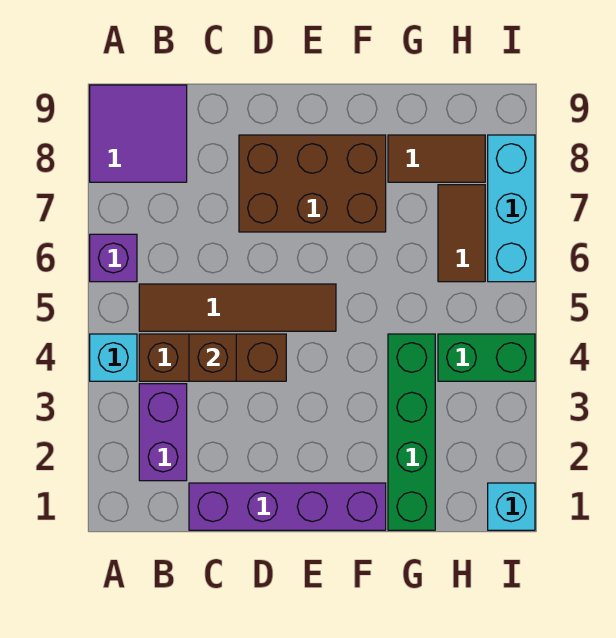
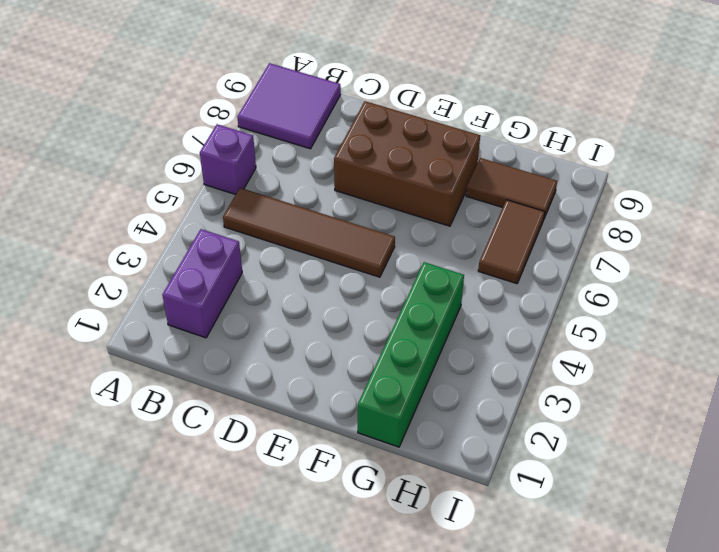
none -> cyan brick A4 level 1
none -> brown brick B4:D4 level 1
none -> purple brick C1:F1 level 1

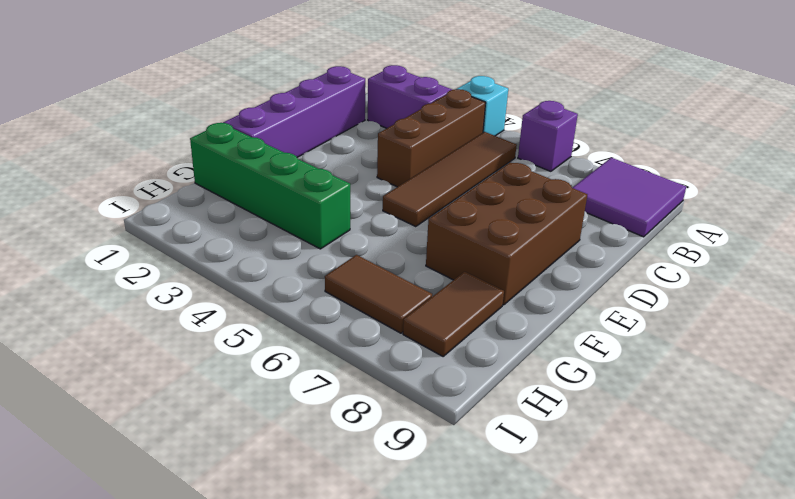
none -> green brick H4:I4 level 1
none -> cyan brick I1 level 1
none -> cyan brick I6:I8 level 1

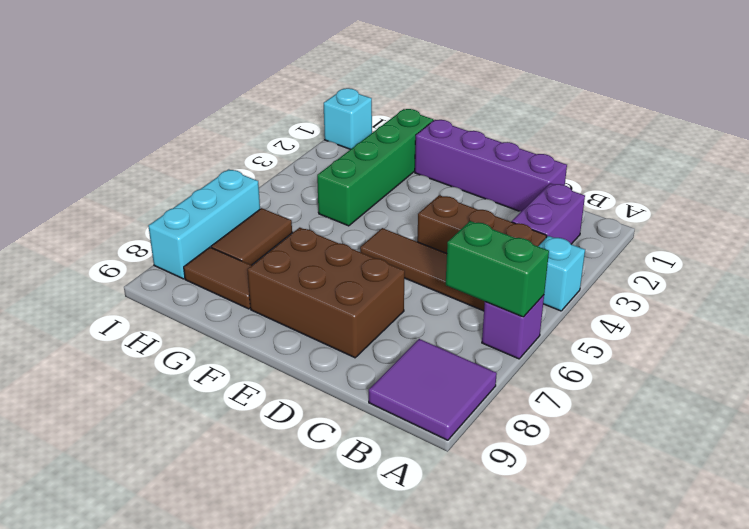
green brick A6:B6 level 2 -> green brick H4:I4 level 1
none -> brown brick C4 level 2

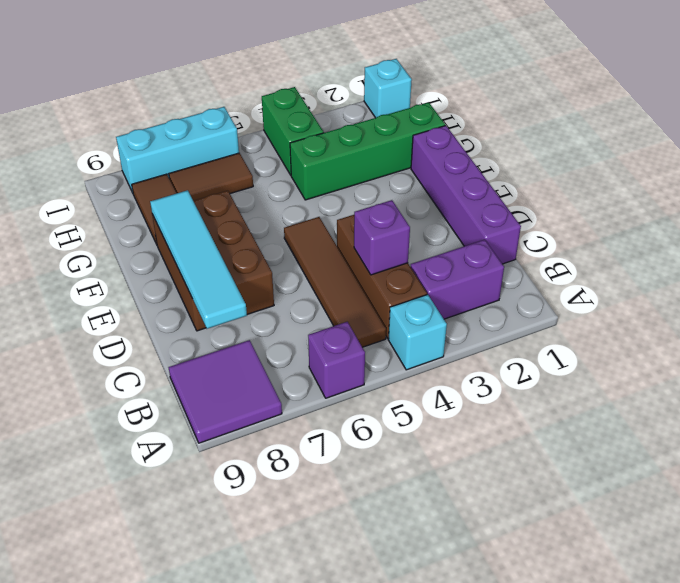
purple brick C4 level 2 -> brown brick C4 level 2
cyan tile C8:F8 level 2 -> none

